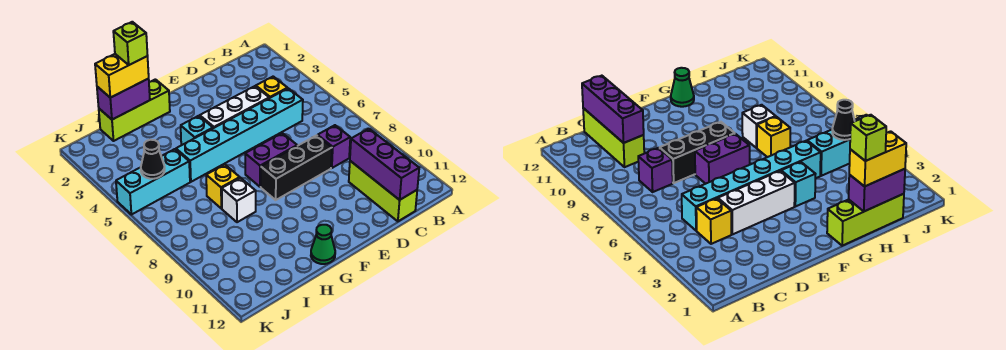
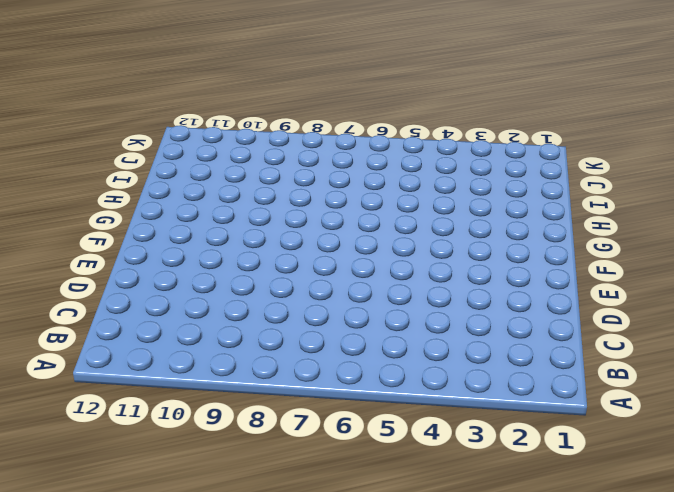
none -> yellow brick C4 level 1
none -> cyan brick C5:H5 level 1
none -> purple brick C8 level 1

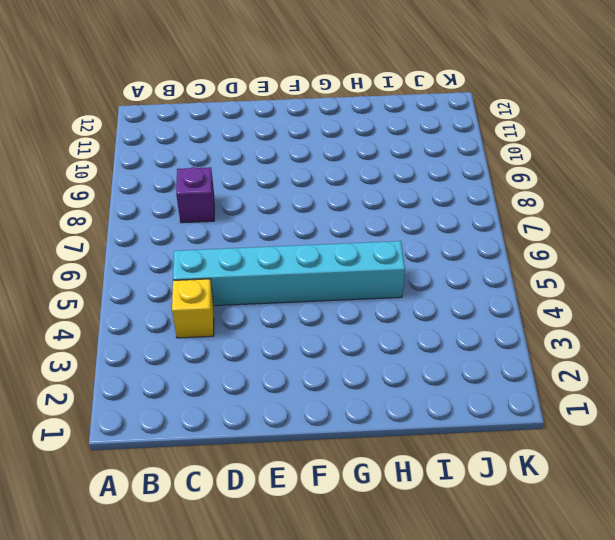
none -> lime brick C10:C12 level 1
none -> white brick D4:F4 level 1
none -> black brick D8:F8 level 1

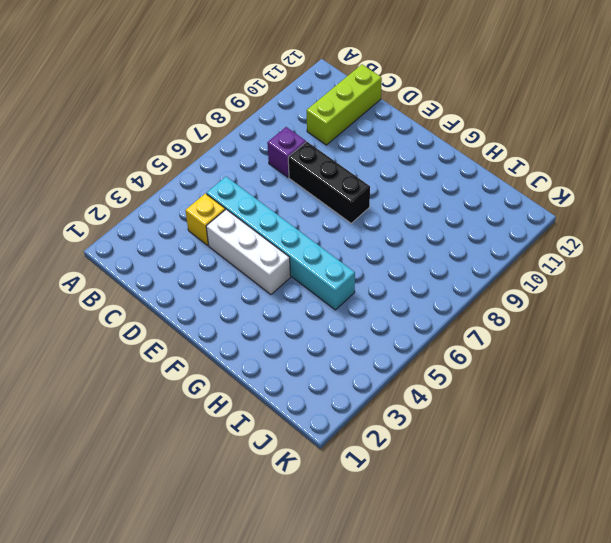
none -> purple brick E7:F7 level 1
none -> lime brick G1:I1 level 1
none -> cyan brick G4 level 1

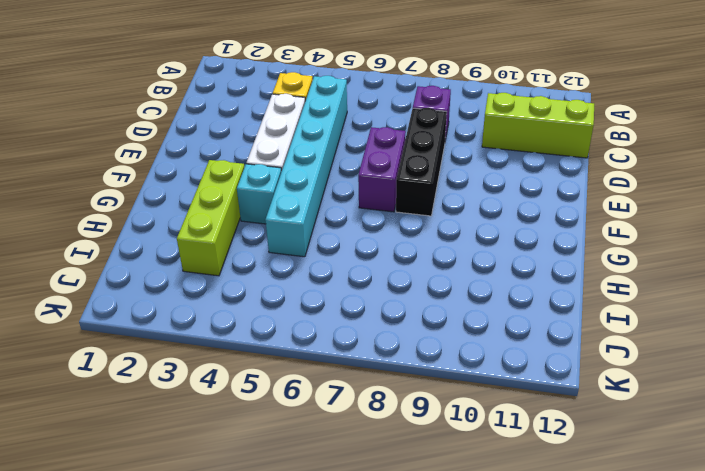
lime brick G3:I3 level 1 -> lime brick G1:I1 level 1
none -> green cone G12 level 1
none -> yellow brick H7 level 1
none -> white brick H8 level 1

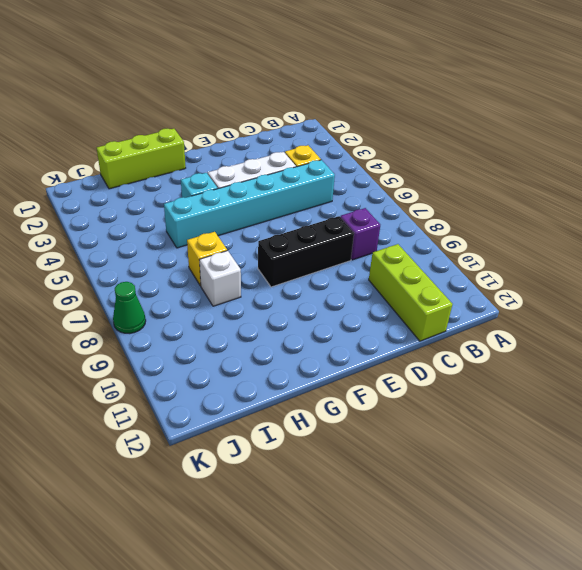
green cone K8 level 1 -> green cone G12 level 1
none -> purple brick E7:F7 level 1
none -> cyan brick I5:K5 level 1
none -> purple brick C10:C12 level 2

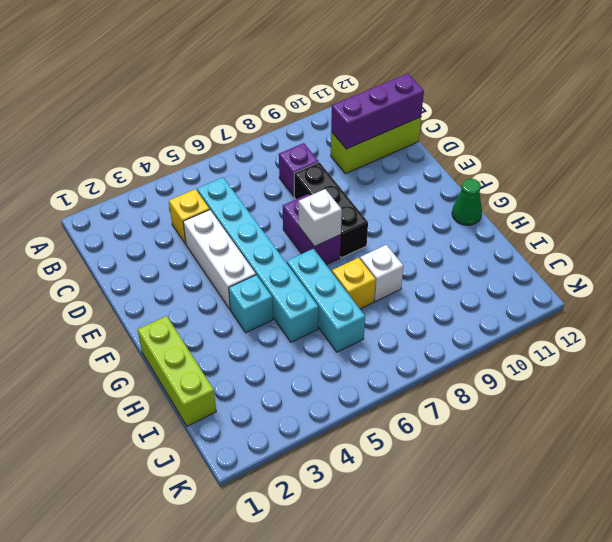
white brick F7 level 2 -> none
cyan brick G6:I6 level 1 -> cyan brick I5:K5 level 1
none -> purple brick H1:I1 level 2
none -> black cone J5 level 2
none -> yellow brick H1:I1 level 3

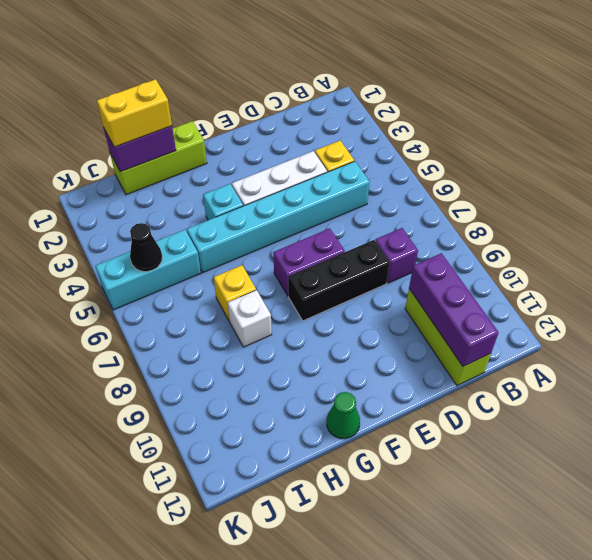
none -> lime brick H1 level 4

